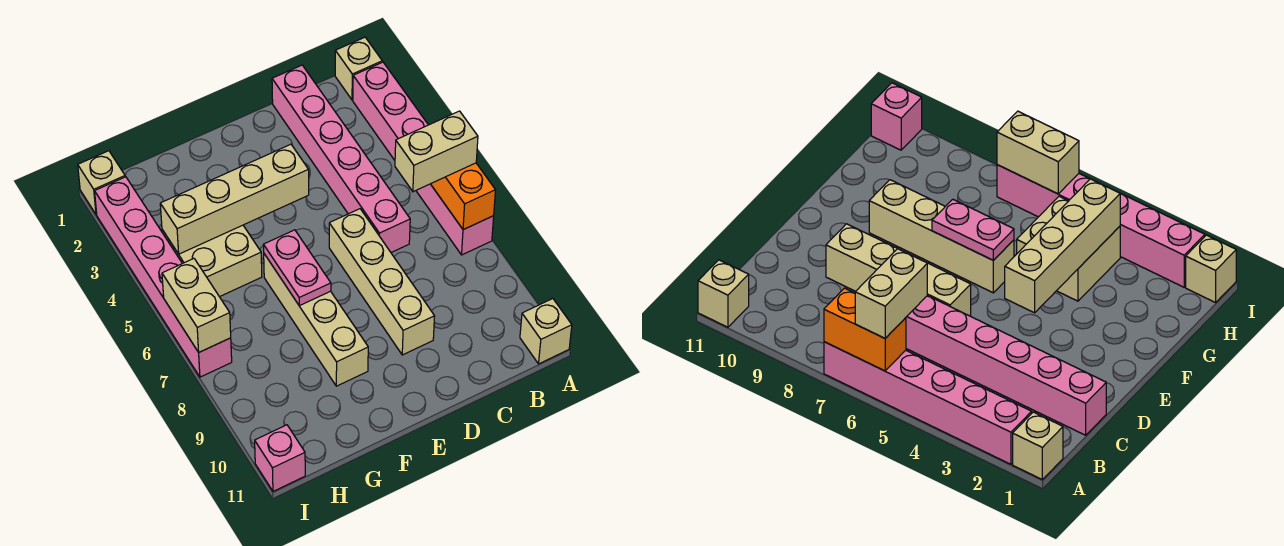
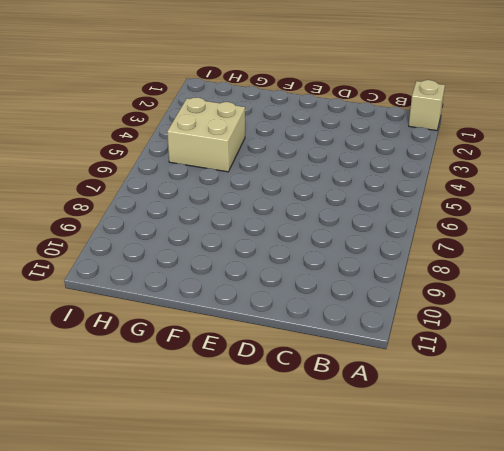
none -> pink brick A2:A7 level 1
none -> tan brick A11 level 1
none -> pink brick C1:C6 level 1

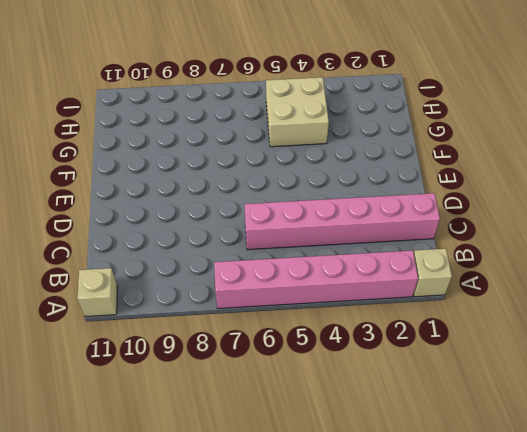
none -> tan brick D6:D9 level 1
none -> tan brick F6:F9 level 1
none -> tan brick I1 level 1

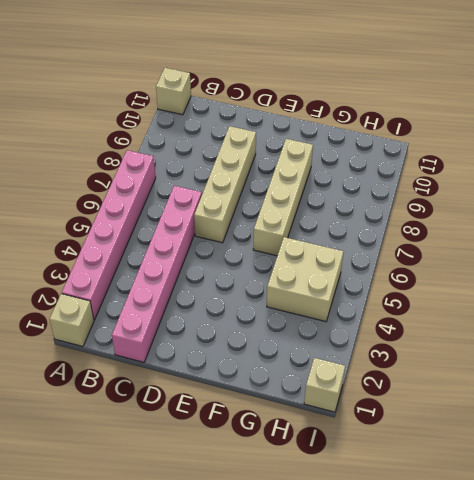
none -> pink brick I2:I7 level 1
none -> pink brick I11 level 1
none -> orange brick A6:A7 level 2

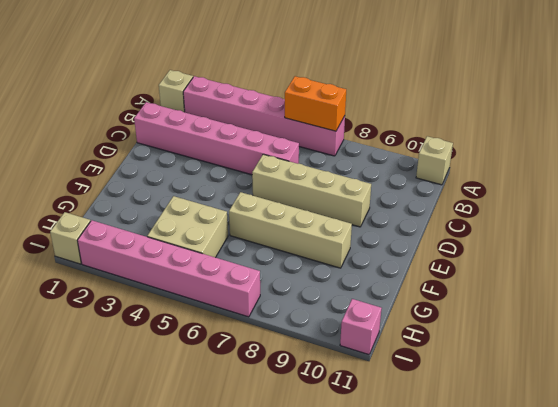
none -> tan brick E4:H4 level 2
none -> pink plate F6:F7 level 2
none -> tan brick I6:I7 level 2

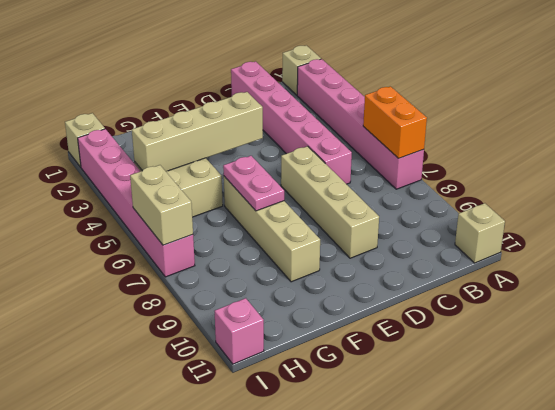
none -> tan brick A6:B6 level 3

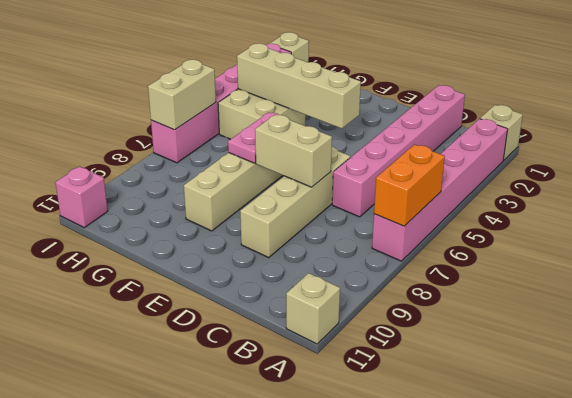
tan brick D7:E7 level 2 -> tan brick A6:B6 level 3

